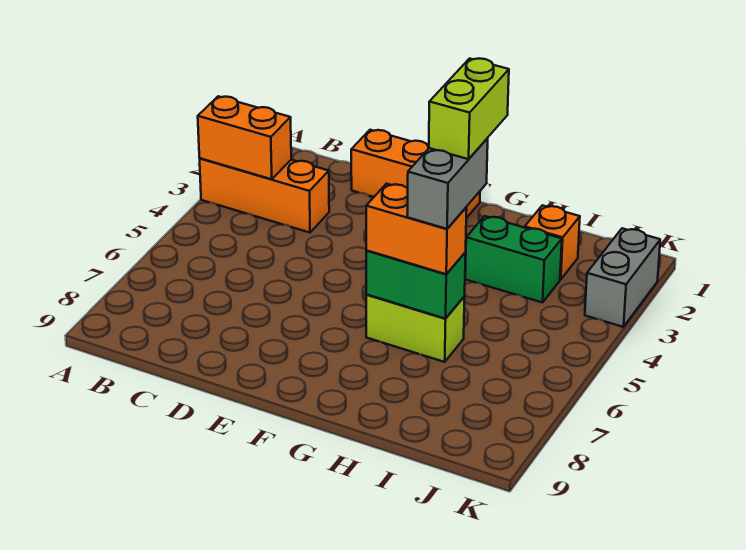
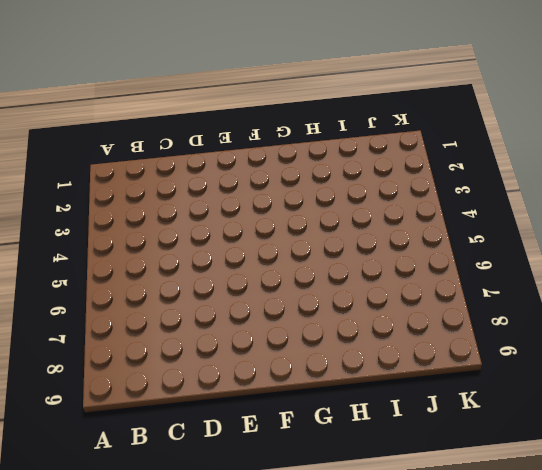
none -> orange brick A3:C3 level 1
none -> orange brick D1:F1 level 1

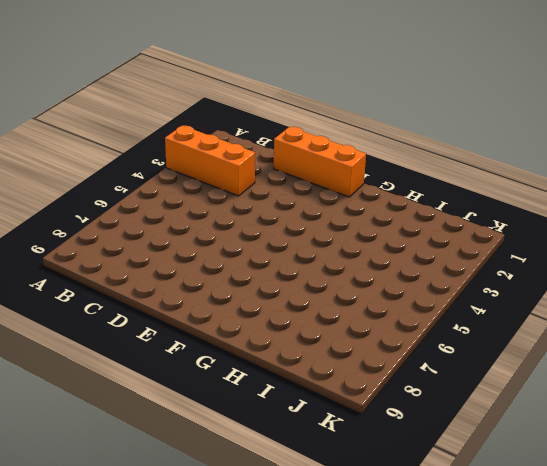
none -> lime brick G6:H6 level 1
none -> green brick H3:I3 level 1

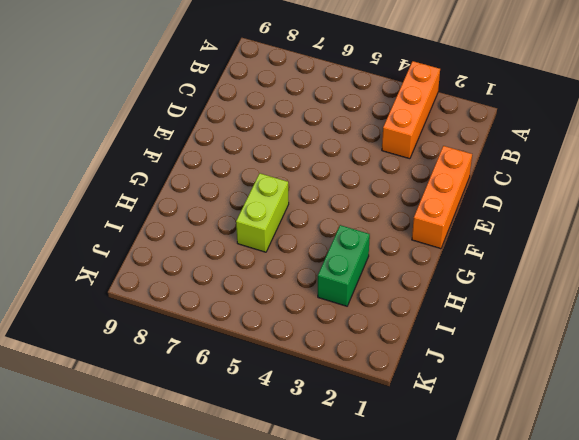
none -> orange brick I2 level 1
none -> grey brick K2:K3 level 1

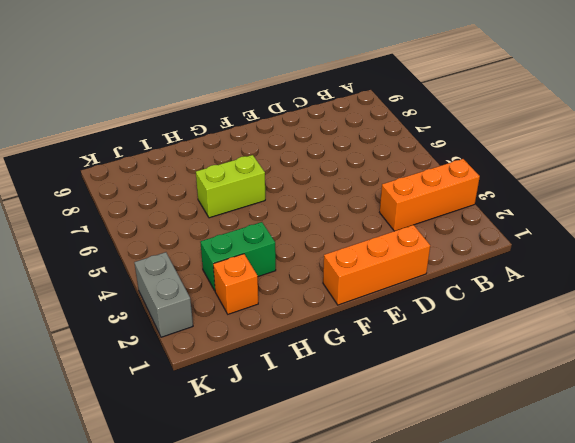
none -> orange brick A3:B3 level 2
none -> green brick G6:H6 level 2

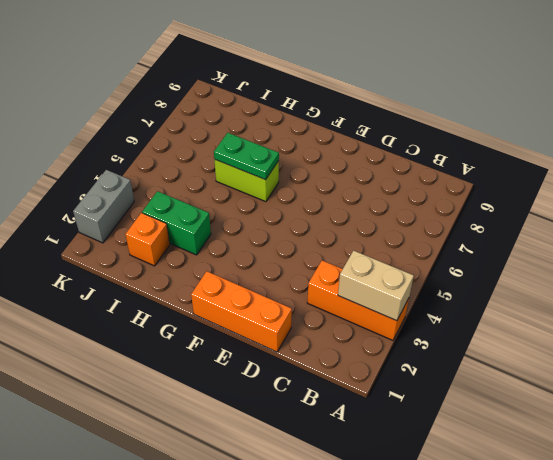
tan brick A3:B3 level 2 -> orange brick A3:B3 level 2
green plate G6:H6 level 2 -> green brick G6:H6 level 2
none -> orange brick G6:H6 level 3
none -> grey brick H5:H6 level 4

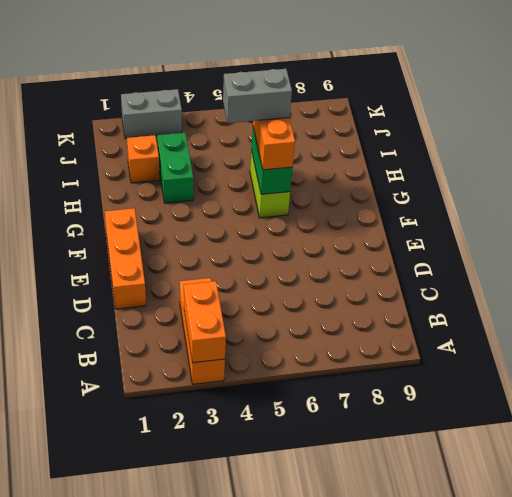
none -> lime brick H4:H5 level 5

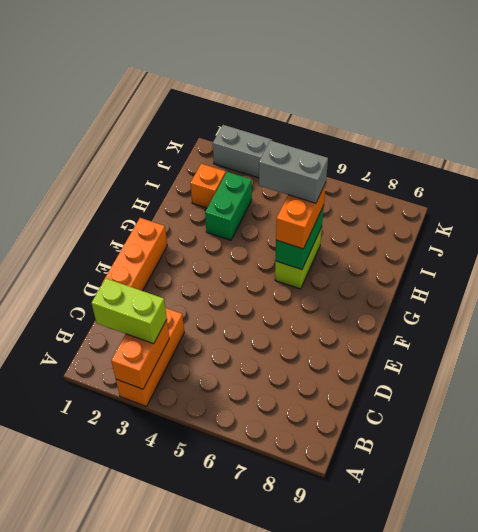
lime brick B2:B3 level 3 -> lime brick H4:H5 level 5

